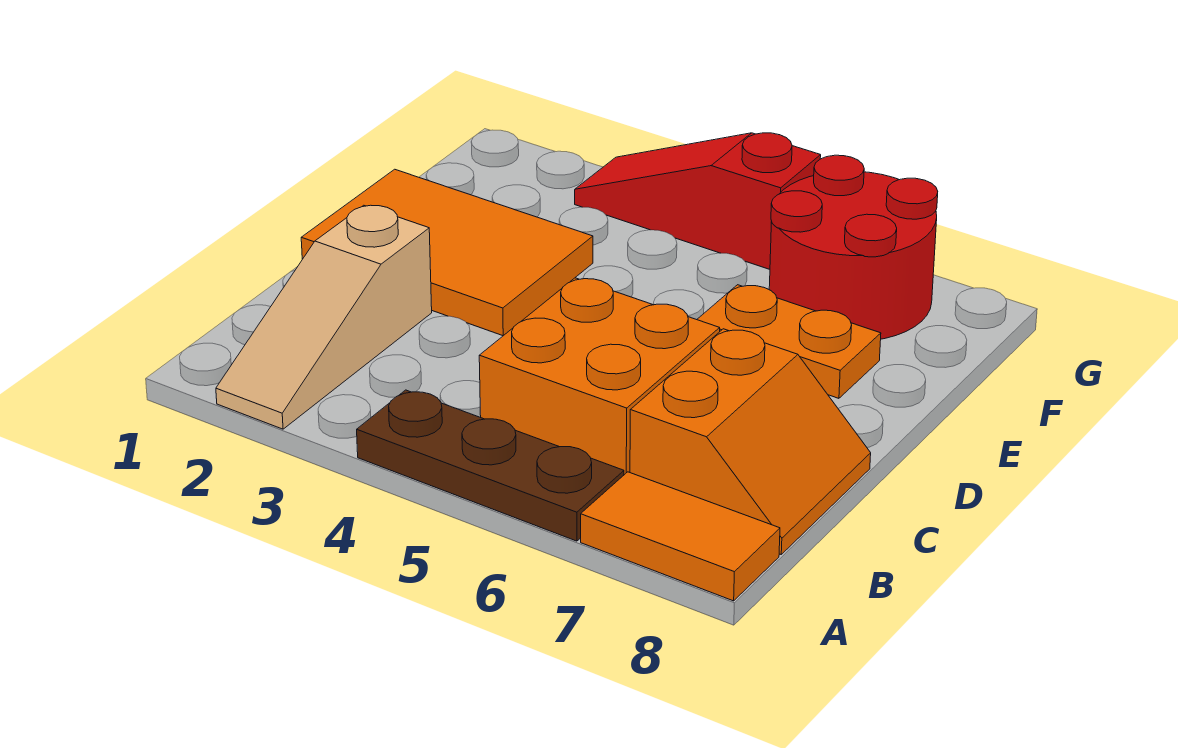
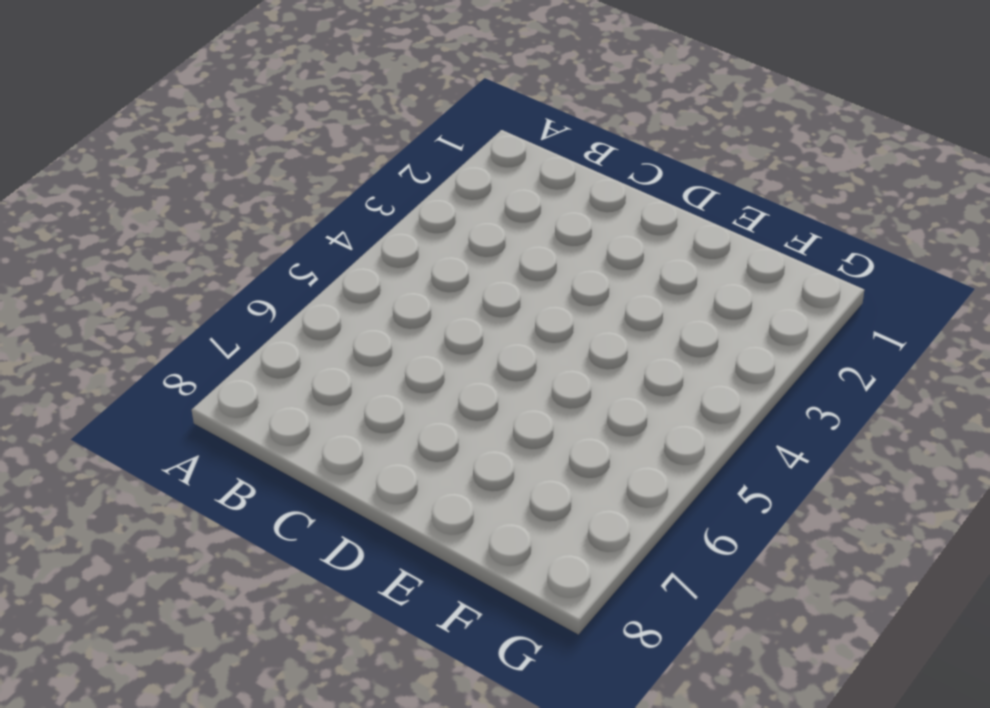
none -> tan slope A2:C2 level 1 top C
none -> brown plate A4:A6 level 1

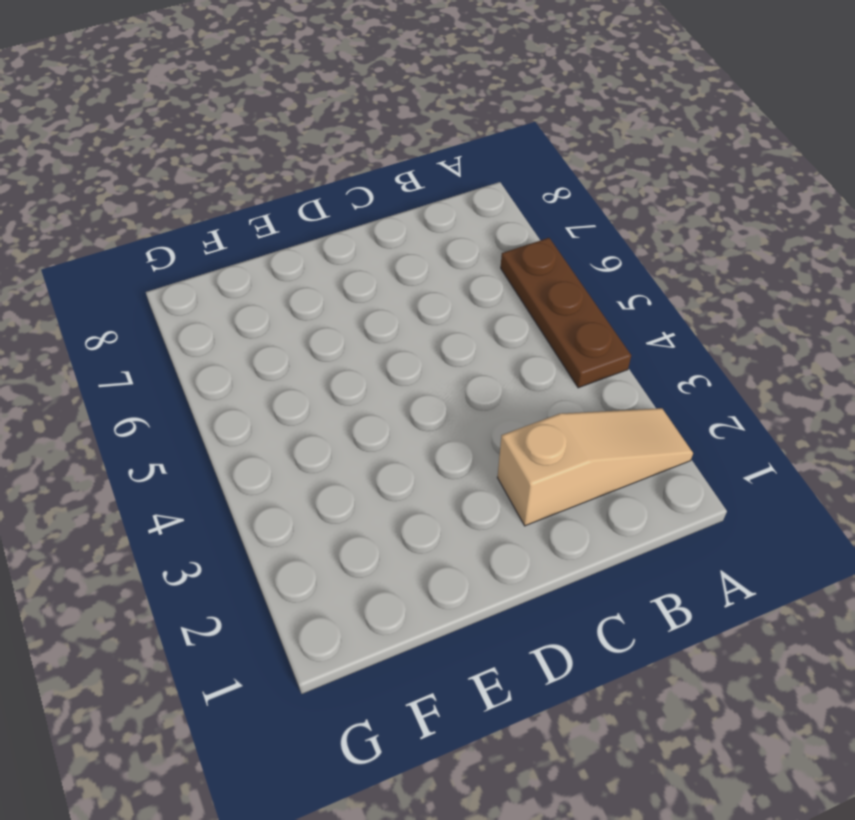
none -> orange tile A7:A8 level 1
none -> orange brick B5:C6 level 1

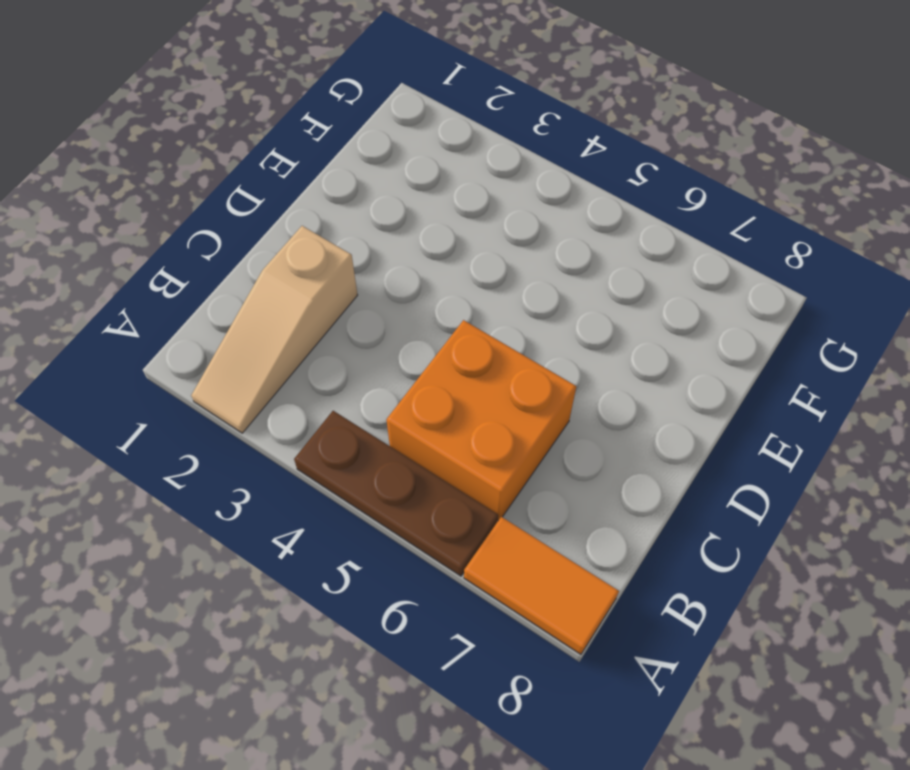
none -> orange slope B7:C8 level 1 top 7
none -> orange tile D1:E3 level 1

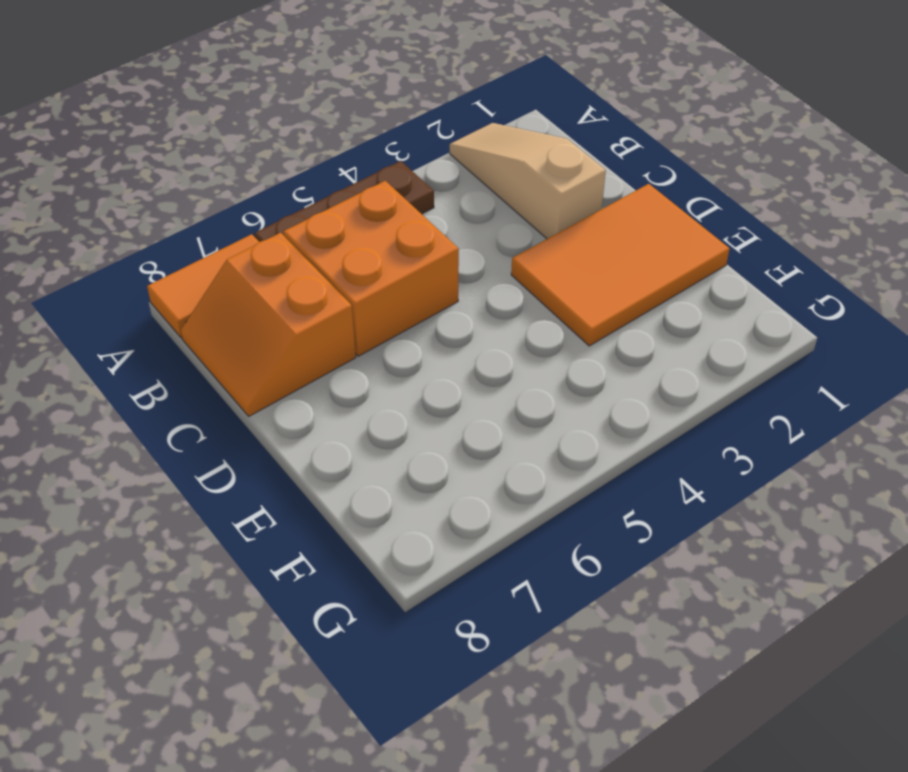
none -> orange plate E6:E7 level 1
none -> red round brick F6:G7 level 1

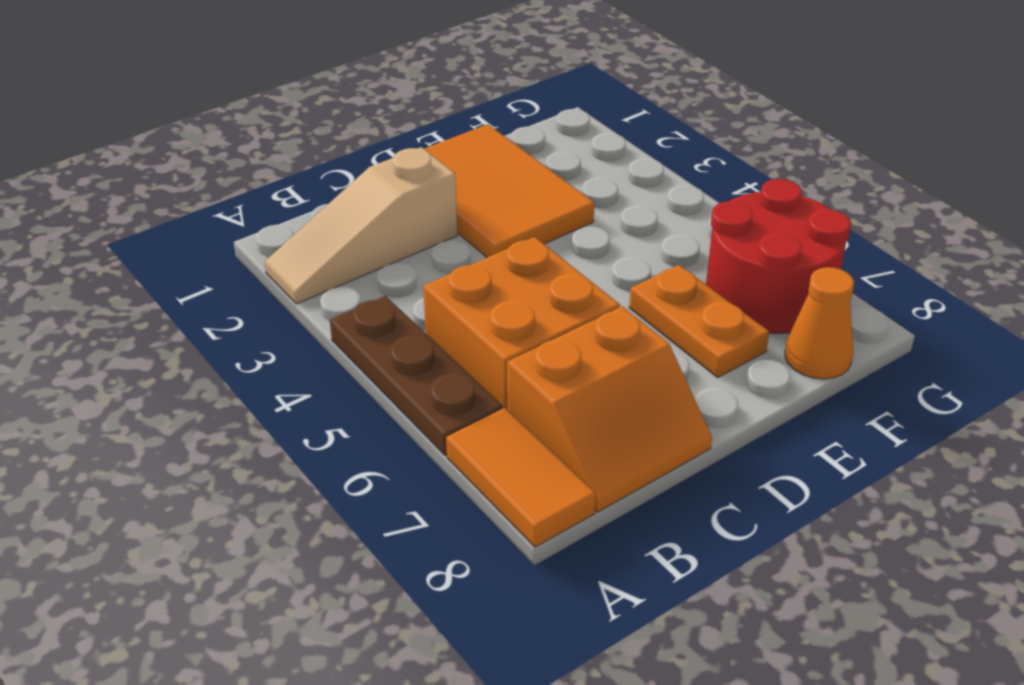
orange cone F8 level 1 -> none
none -> red slope G3:G5 level 1 top 5

